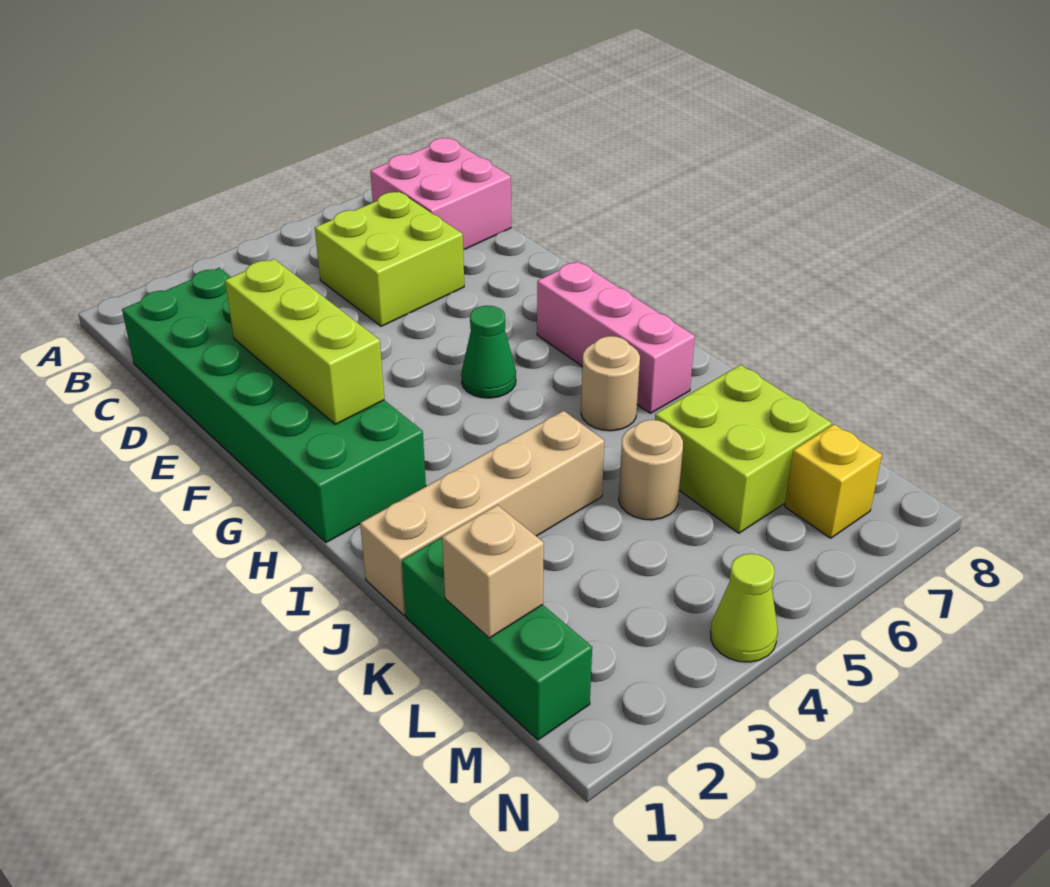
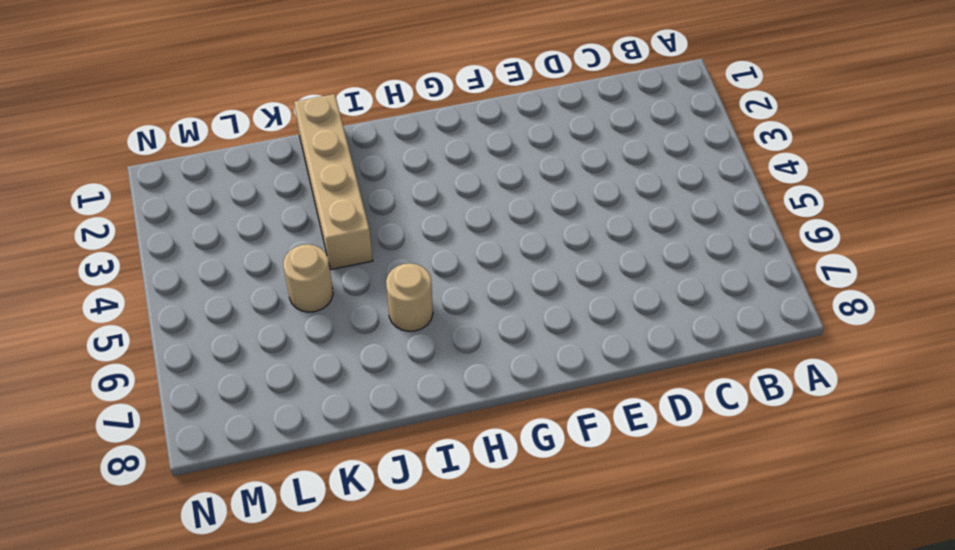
none -> pink brick B7:C8 level 1
none -> green brick C1:H2 level 1
none -> lime brick C5:D6 level 1

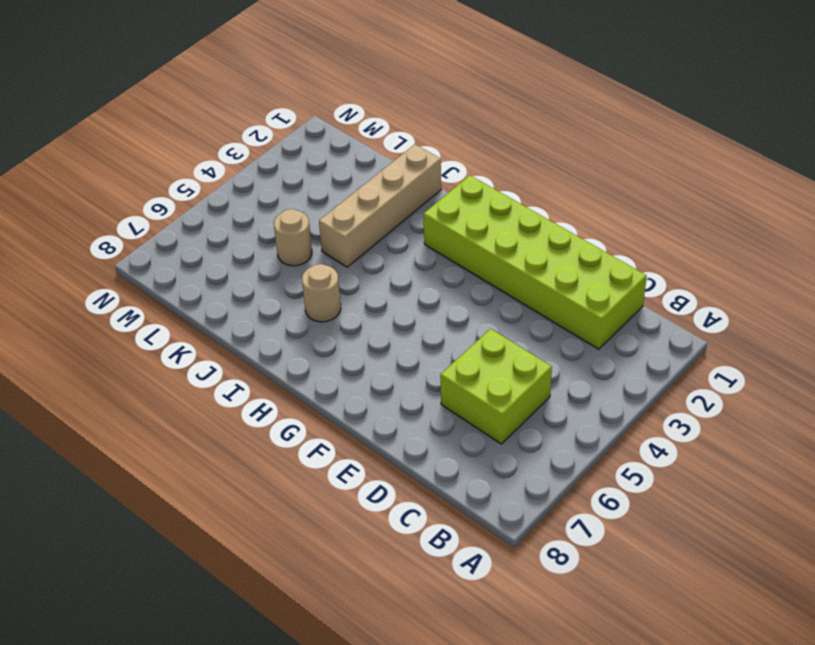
lime brick C1:H2 level 1 -> green brick C1:H2 level 1
none -> pink brick B7:C8 level 1
none -> green cone G5 level 1
none -> pink brick G7:I7 level 1

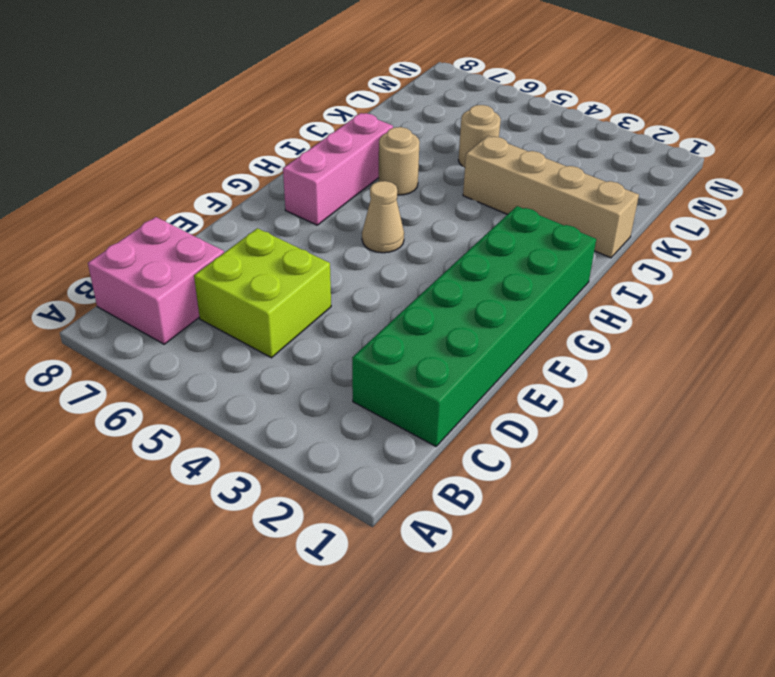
tan cone G5 level 1 -> green cone G5 level 1
none -> green brick K1:M1 level 1
none -> lime brick K6:L7 level 1
none -> yellow brick M7 level 1

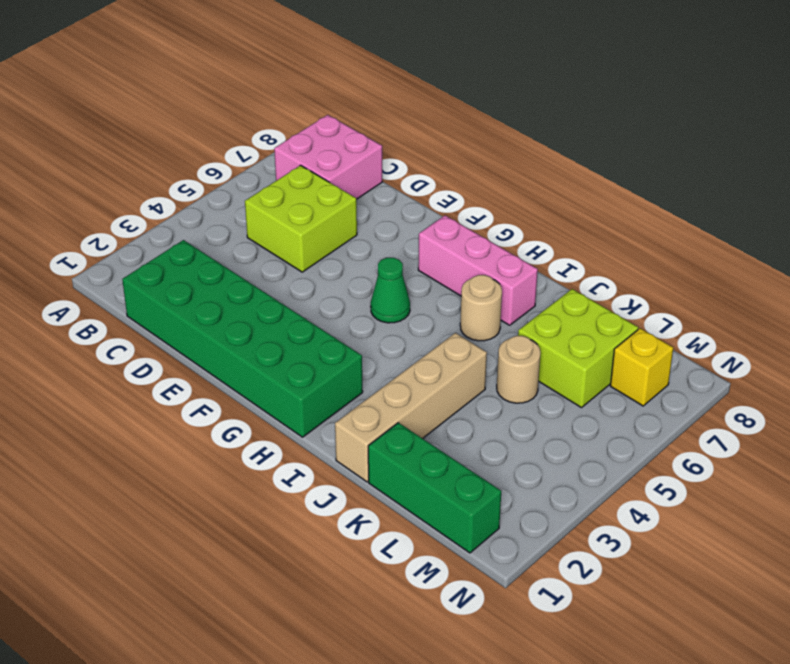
none -> lime cone N4 level 1
none -> lime brick E2:G2 level 2
none -> tan brick L1 level 2

